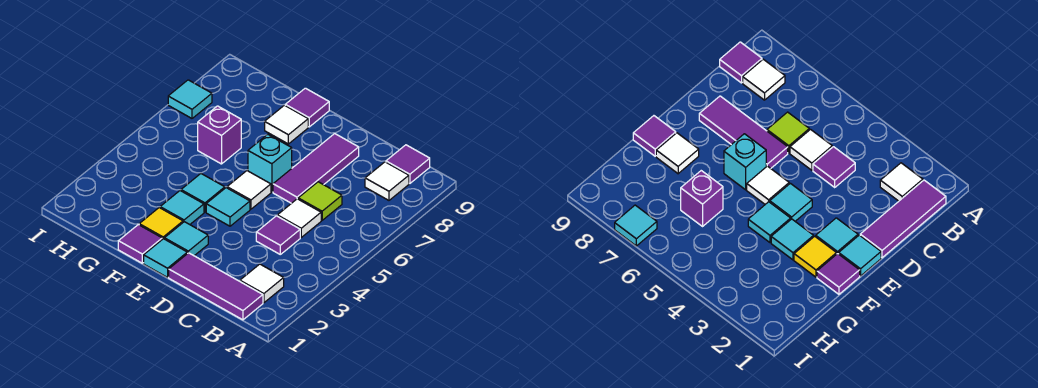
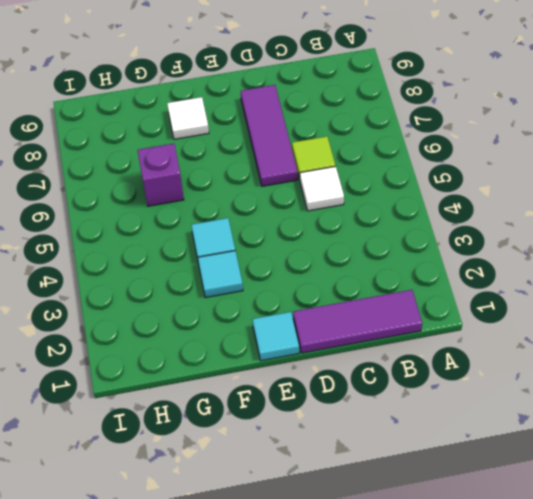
none -> white tile B2 level 1
none -> white tile B8 level 1
none -> purple tile B9 level 1

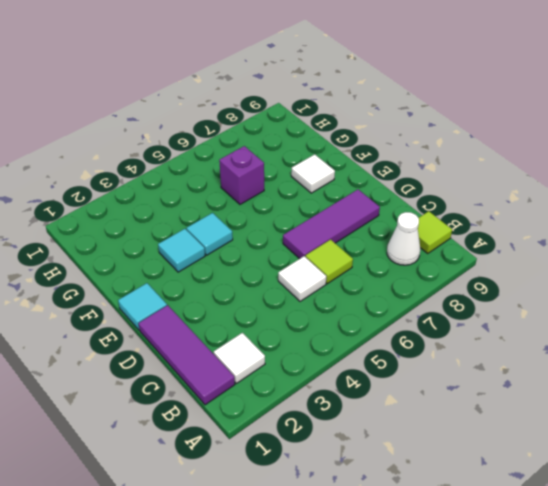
white cone B8 level 1 -> white tile B8 level 1
lime tile B9 level 1 -> purple tile B9 level 1
none -> purple tile C4 level 1
none -> cyan tile E2 level 1
none -> cyan tile E4 level 1

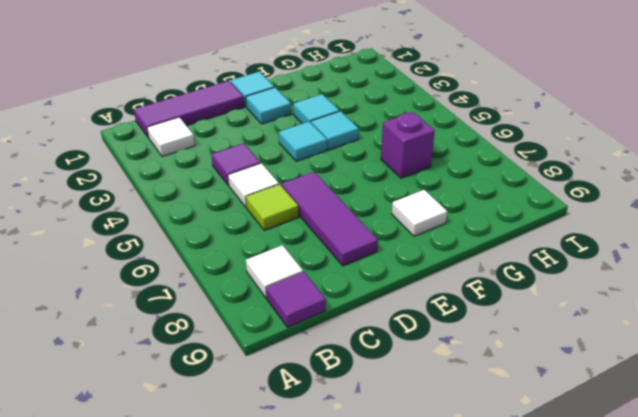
none -> white tile E5 level 1
none -> cyan brick E6 level 1
none -> purple tile F1 level 1

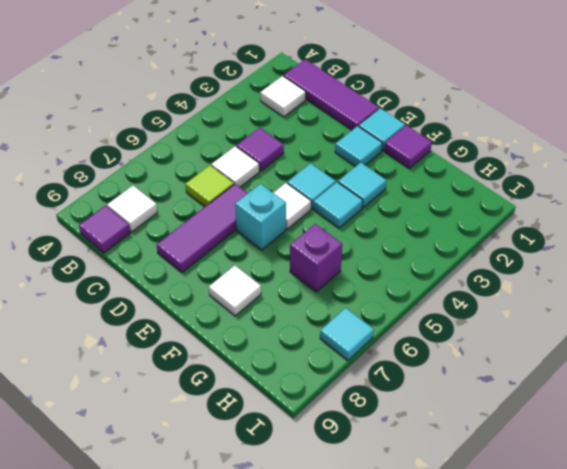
none -> yellow tile F2 level 1
none -> purple tile F9 level 1

